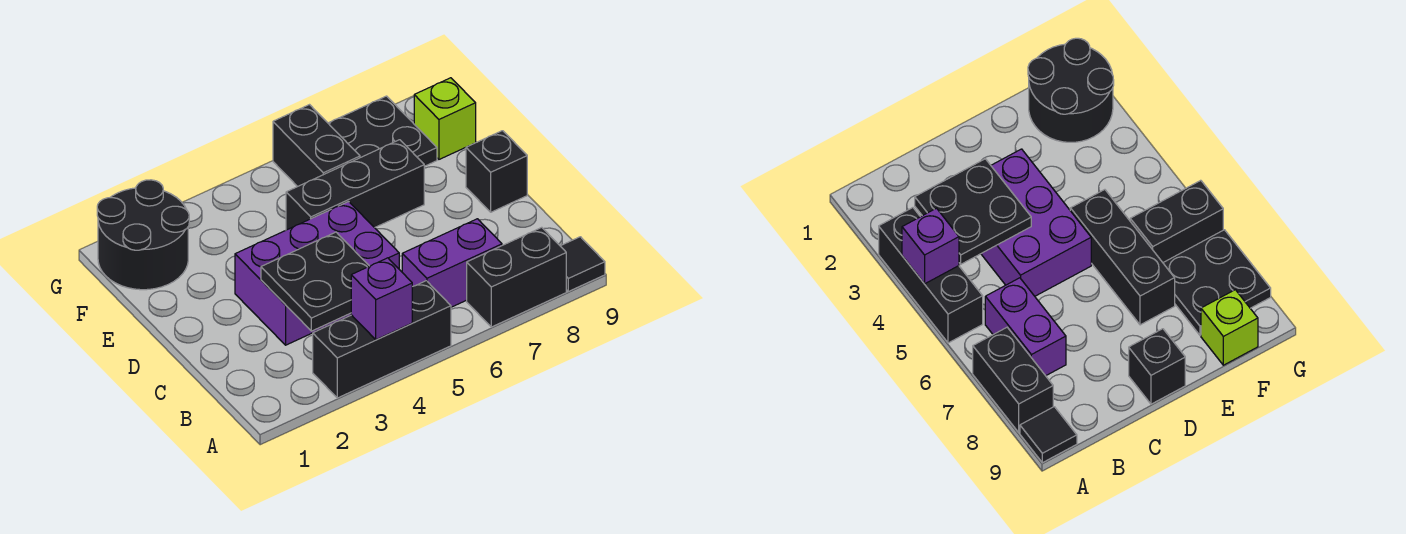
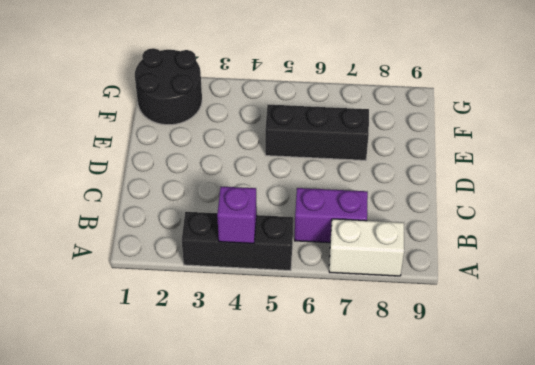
white brick A7:A8 level 1 -> black brick A7:A8 level 1
none -> black tile A9 level 1
none -> purple brick C3:D5 level 1
none -> black brick D9 level 1

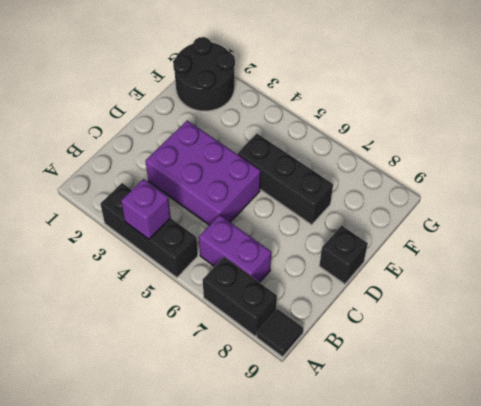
none -> black brick F6:G6 level 1
none -> black plate F7:G8 level 1
none -> lime brick F9 level 1

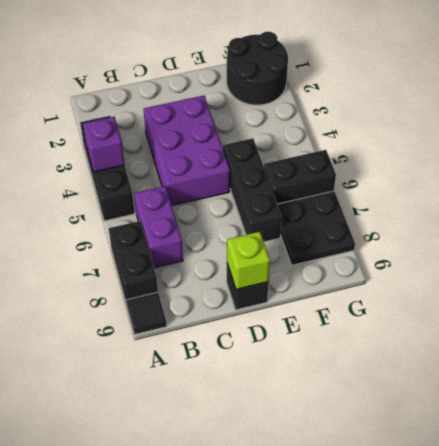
lime brick D9 level 2 -> lime brick F9 level 1
none -> black plate B3:C4 level 2

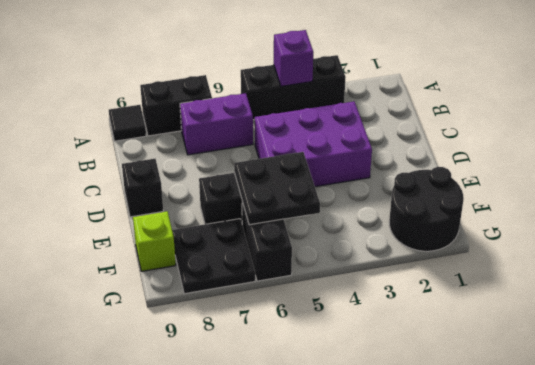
black plate E5:F6 level 2 -> black plate B3:C4 level 2

